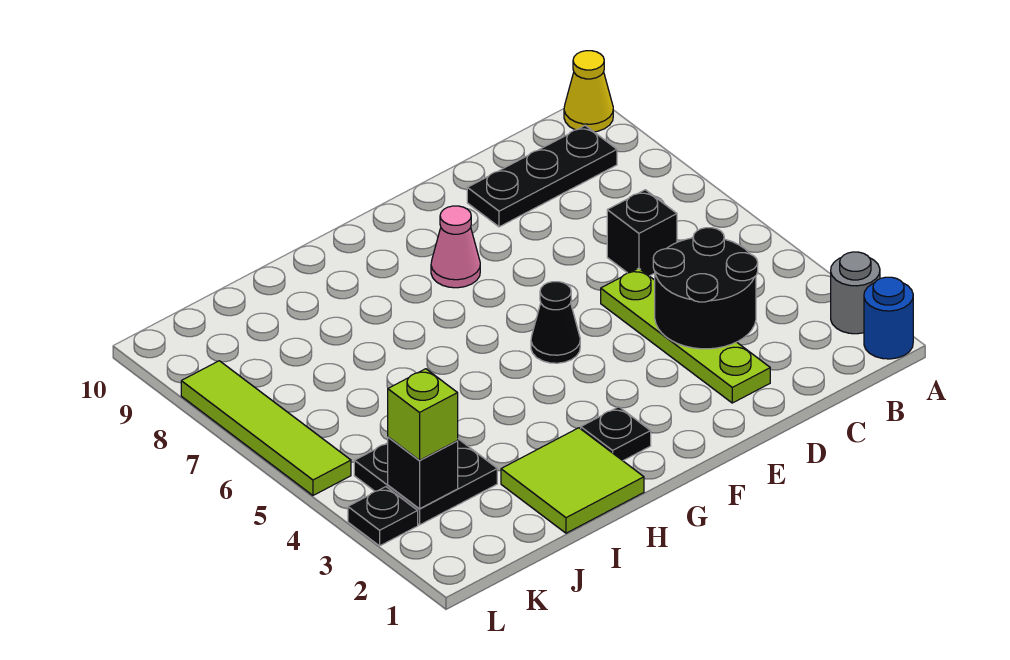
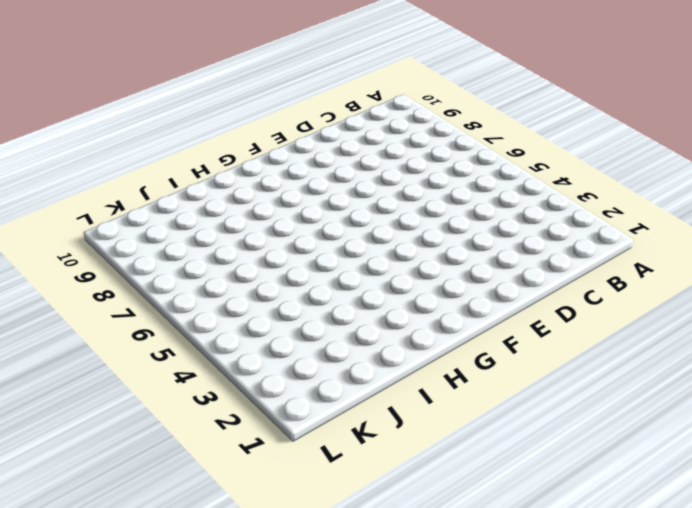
none -> blue round brick A1 level 1
none -> grey round brick A2 level 1
none -> yellow cone A10 level 1

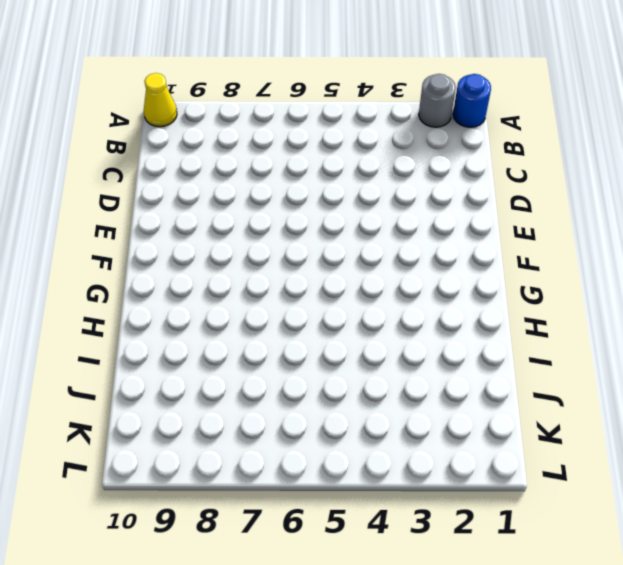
none -> black plate B9:D9 level 1
none -> black brick C6 level 1
none -> lime plate D2:D5 level 1

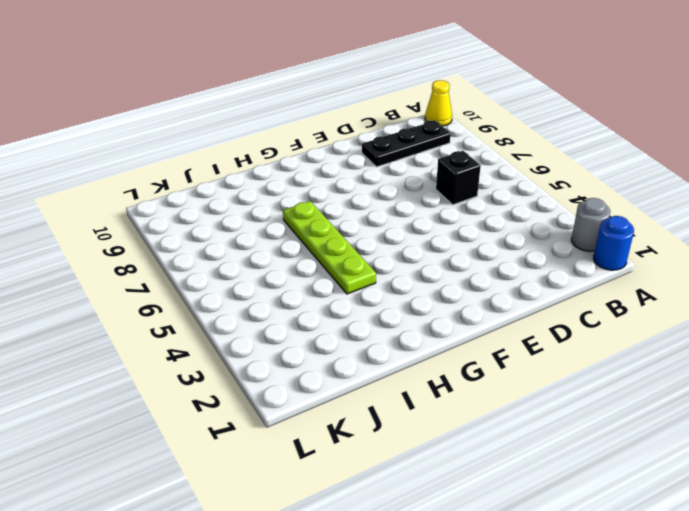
lime plate H4:H7 level 1 -> lime plate D2:D5 level 1
none -> black cone F5 level 1
none -> pink cone F8 level 1
none -> black plate G2 level 1

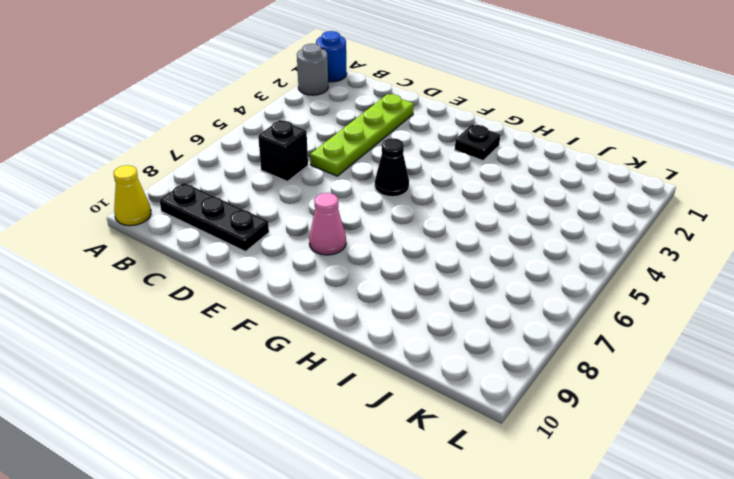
none -> lime tile H1:I2 level 1
none -> black plate J3:K4 level 1
none -> black plate L3 level 1

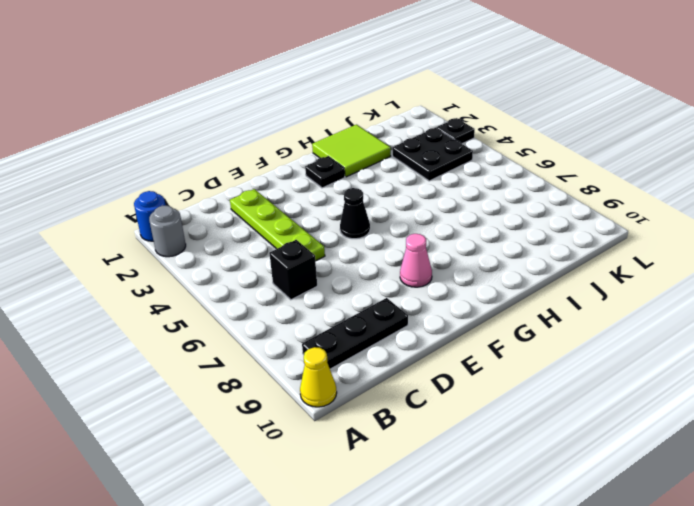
none -> lime tile L5:L8 level 1
none -> black round brick C3:D4 level 2
none -> black brick K3 level 2

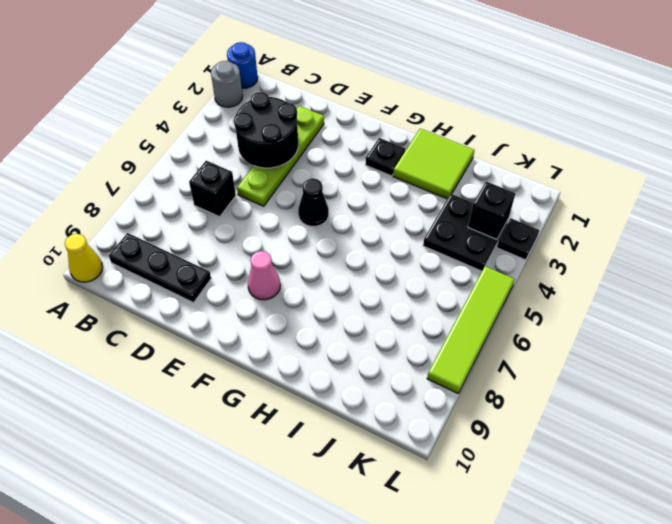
none -> lime brick K3 level 3

